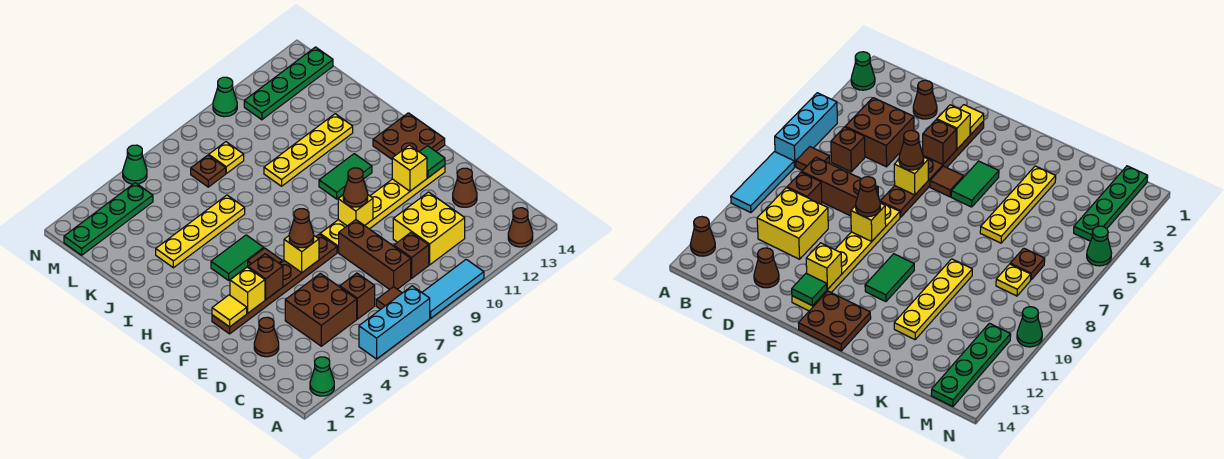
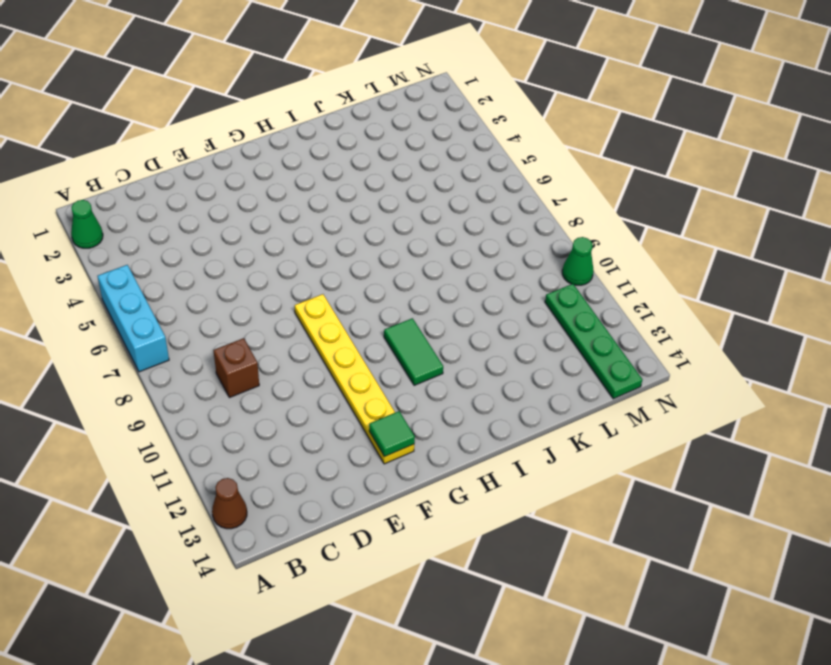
none -> cyan tile A8:A10 level 1
none -> brown tile B7 level 1
none -> brown brick C4:D5 level 1
none -> brown brick C6 level 1

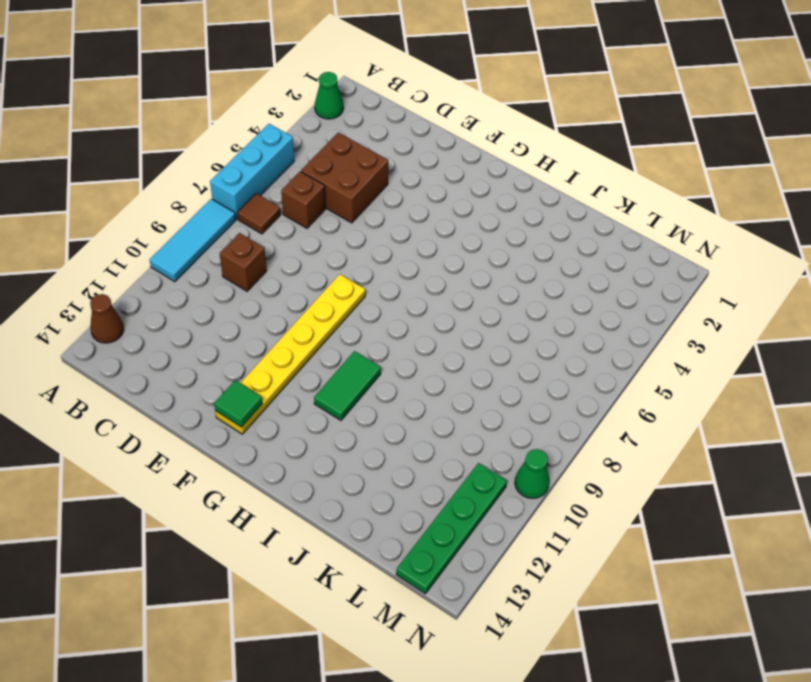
none -> brown brick C8:E8 level 1
none -> yellow brick C10:D11 level 1
none -> brown cone D2 level 1
none -> brown cone D13 level 1

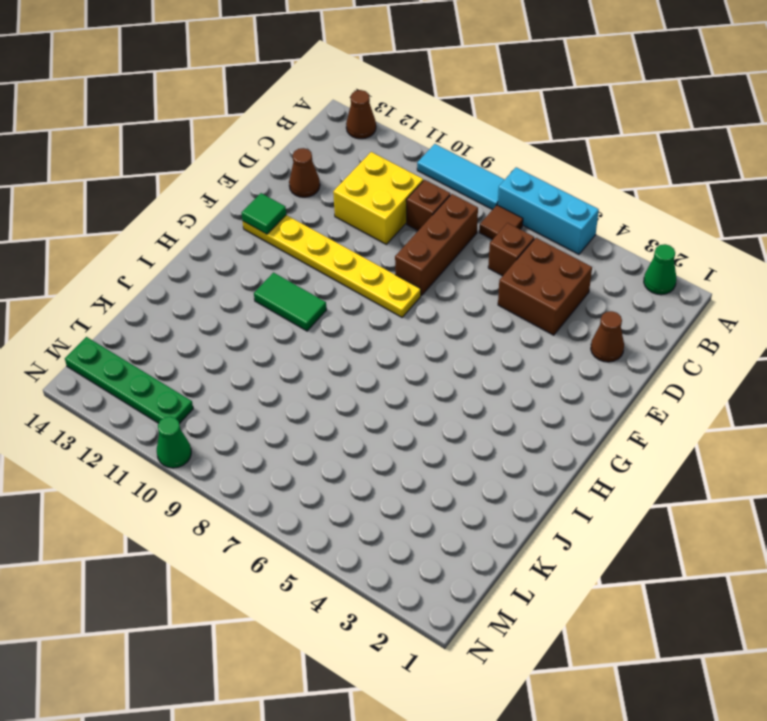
none -> brown plate F2:F7 level 1
none -> brown tile G5 level 1
none -> brown plate G13:H14 level 1
none -> green tile H4:H5 level 1

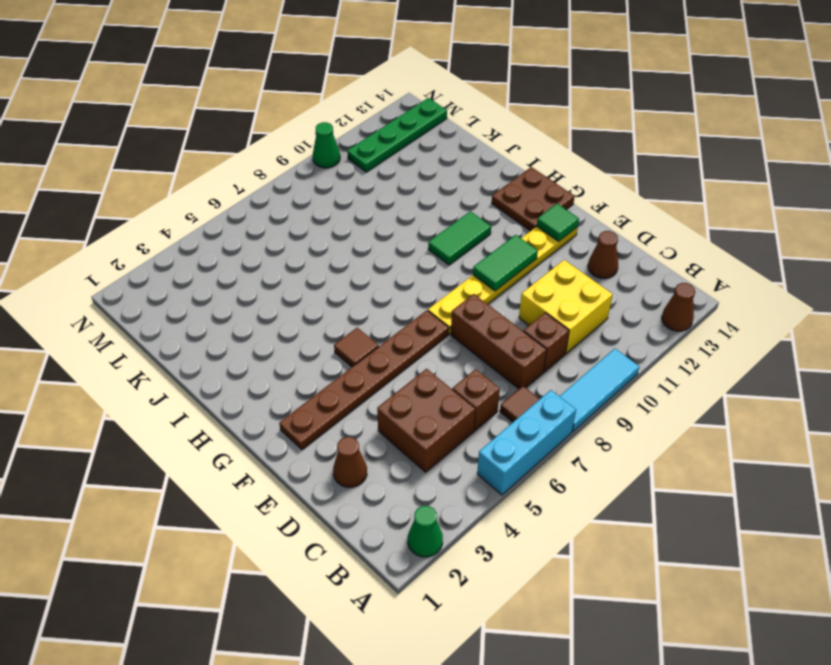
green tile F10:F11 level 2 -> green tile H4:H5 level 1
none -> yellow plate J3:J6 level 1
none -> yellow plate J9:J12 level 1
none -> brown plate L7 level 1
none -> yellow plate L8 level 1

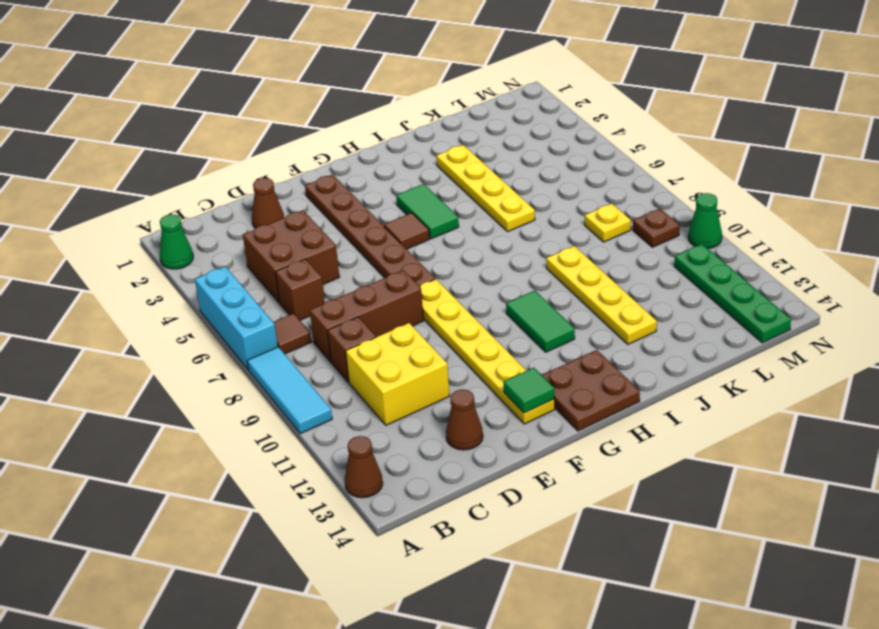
brown plate M9 level 1 -> brown plate L7 level 1
none -> green plate M1:M4 level 1
none -> green cone N5 level 1
none -> yellow tile F2 level 2
none -> yellow brick F3 level 2

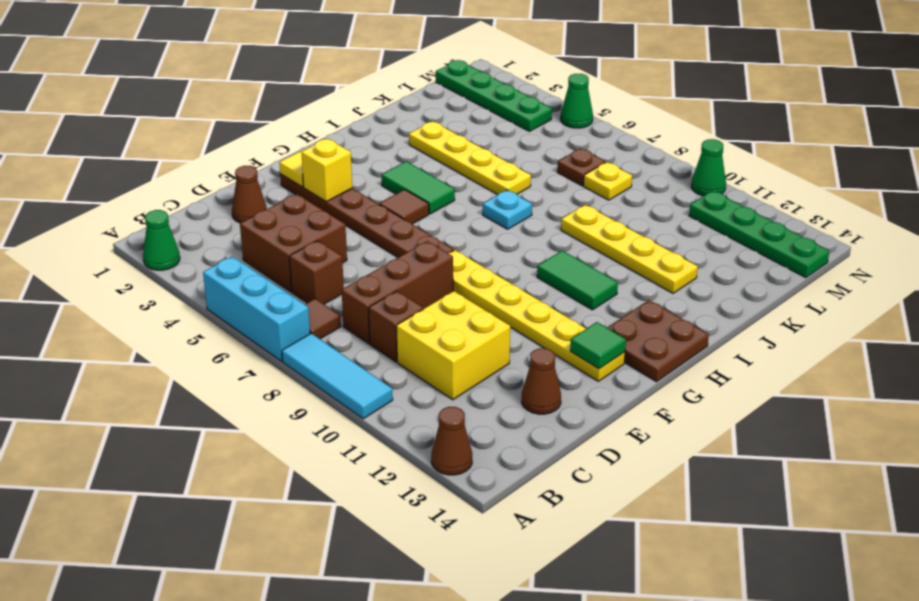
cyan plate I7 level 1 -> none
none -> brown brick F4 level 2
none -> yellow brick F6 level 2
none -> yellow brick F9 level 2
none -> yellow brick F12 level 2

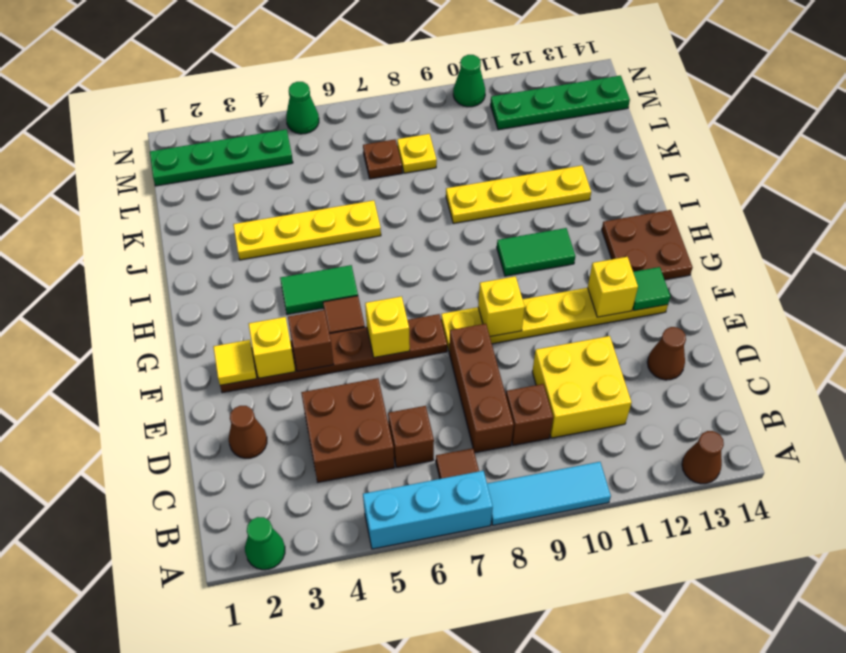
none -> brown cone F6 level 3
none -> brown cone F9 level 3

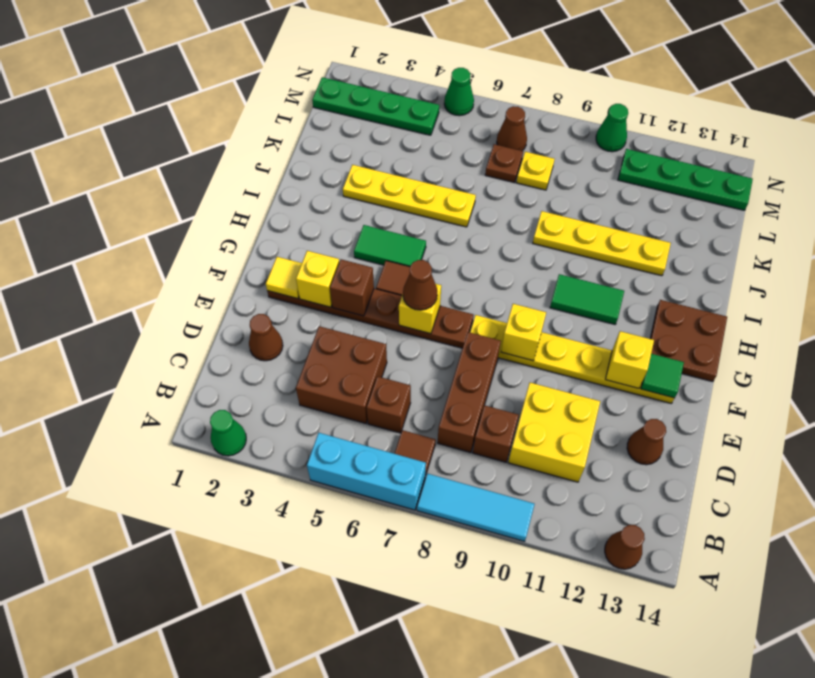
brown cone M7 level 1 -> brown cone F9 level 3

